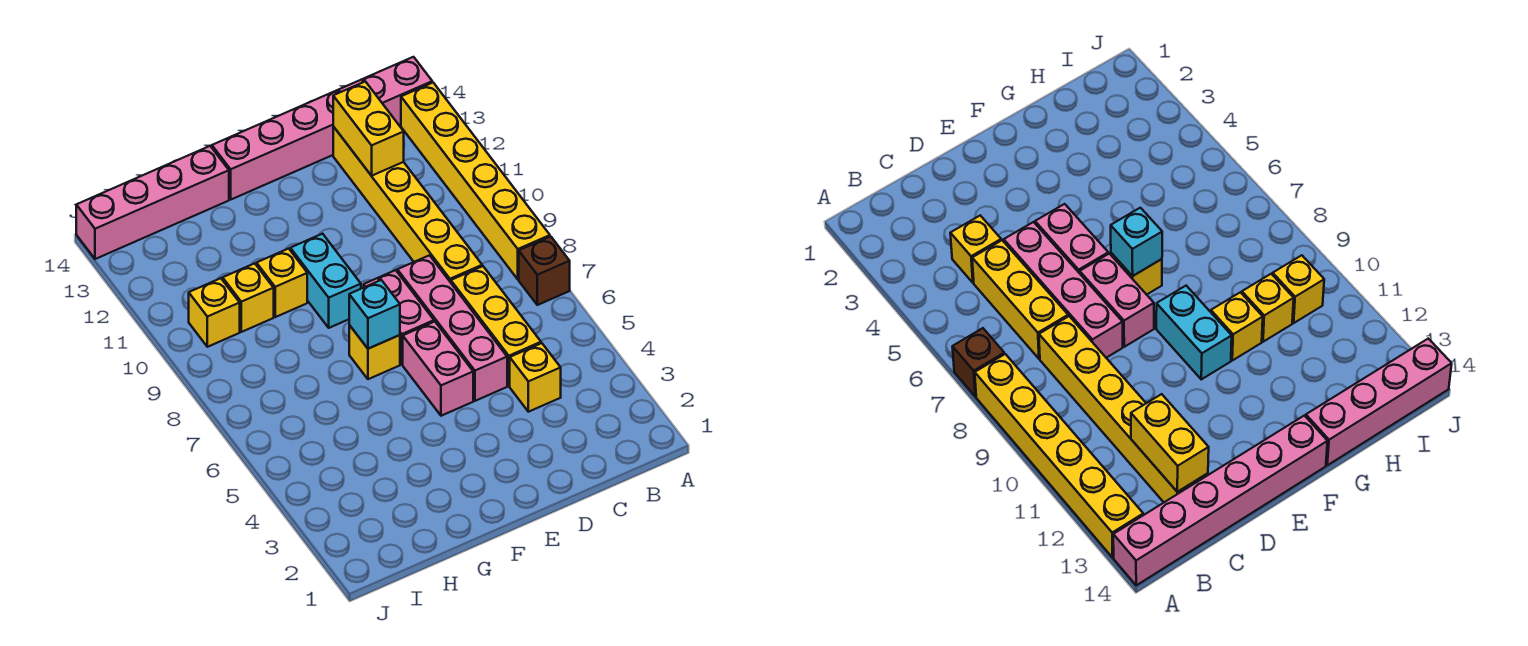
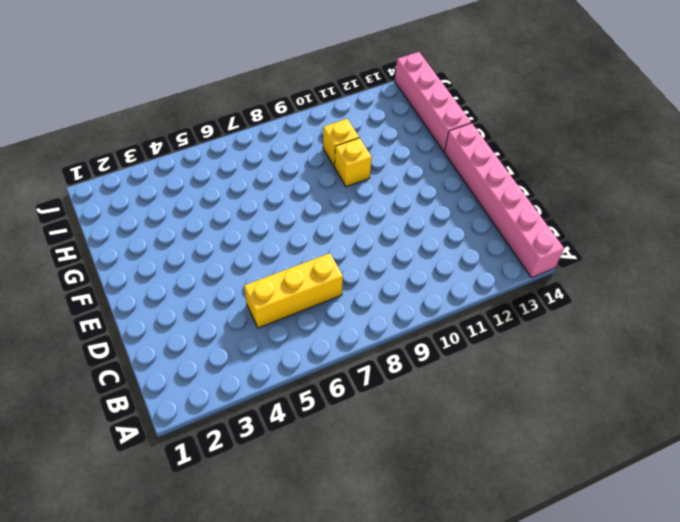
none -> brown brick A7 level 1
none -> yellow brick A8:A13 level 1
none -> yellow brick C4 level 1

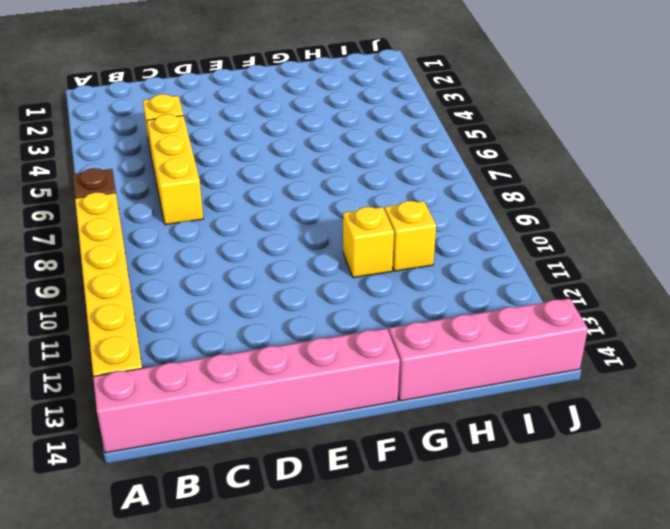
none -> yellow brick C8:C13 level 1
none -> pink brick D5:D8 level 1
none -> pink brick E5:E6 level 1

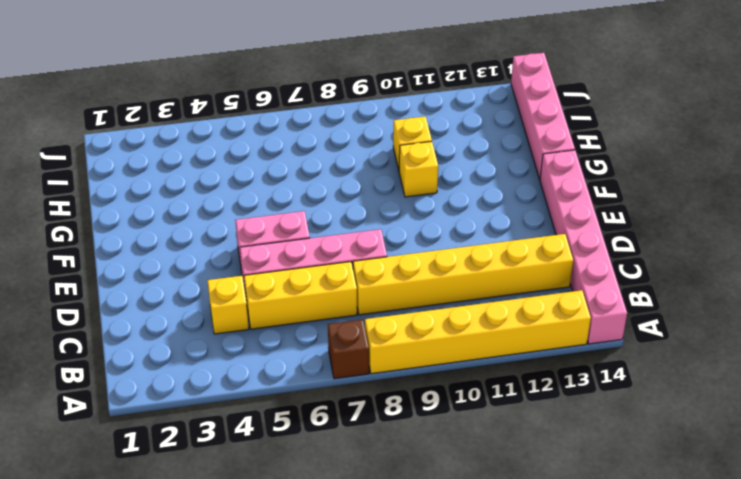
none -> pink brick E7:E8 level 1
none -> yellow brick F7 level 1
none -> cyan brick F9:F10 level 1

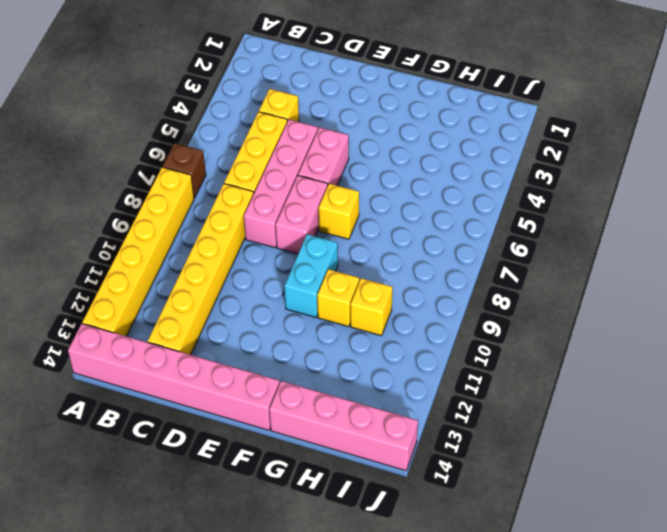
none -> yellow brick I10 level 1
none -> yellow brick C12:C13 level 2
none -> cyan brick F7 level 2

